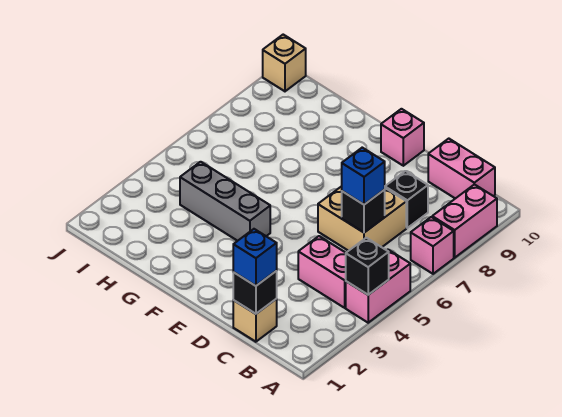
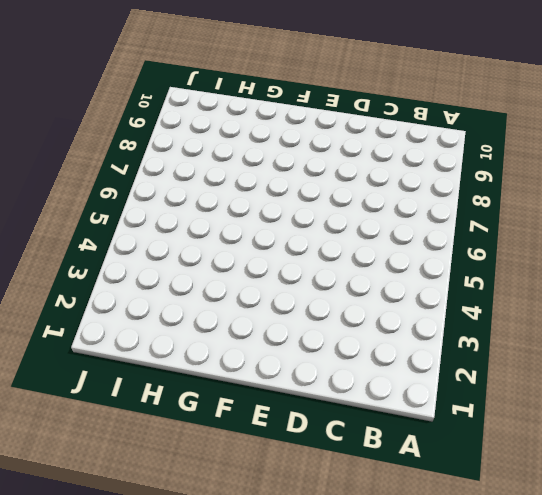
none -> pink brick A4:A5 level 1
none -> pink brick A7 level 1
none -> pink brick A8:A9 level 1

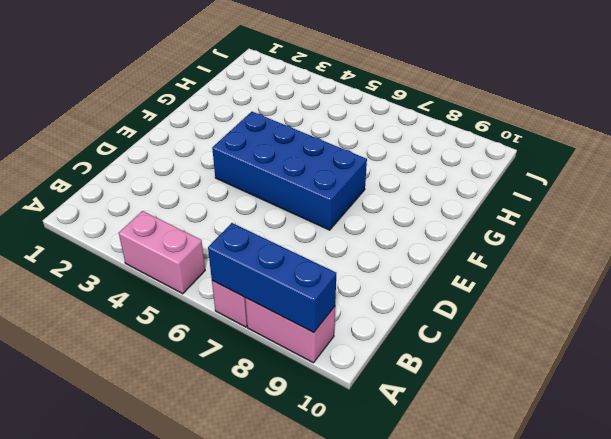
blue brick A7:A9 level 2 -> none
blue brick E4:F7 level 1 -> grey brick F4:H4 level 1
none -> pink brick B4:C4 level 1
none -> pink brick B10:C10 level 1
none -> tan brick C1 level 1

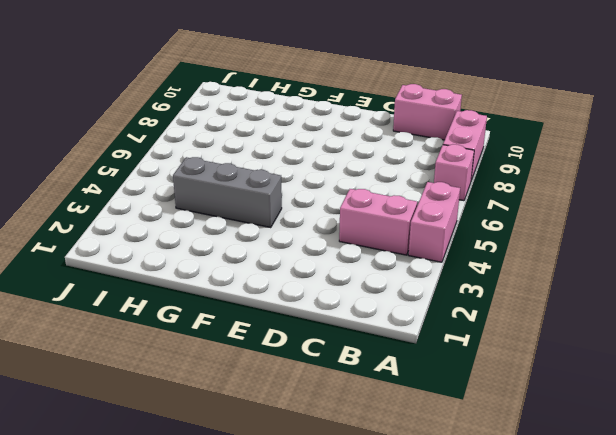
none -> tan brick C1 level 1
none -> tan brick C6:D7 level 1
none -> black brick C8 level 1

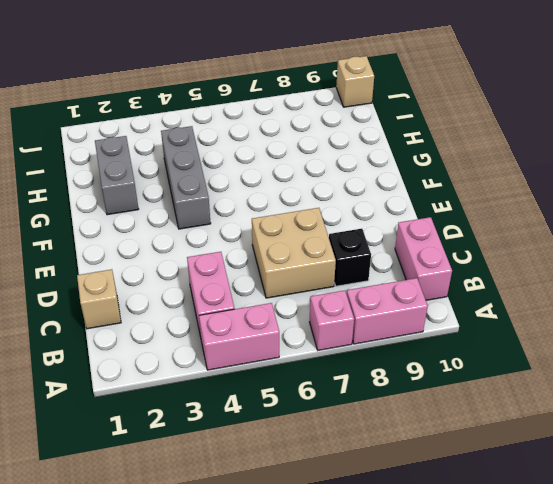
grey brick G2:H2 level 1 -> none
none -> pink brick E10 level 1
none -> black brick A4 level 2
none -> black brick C1 level 2

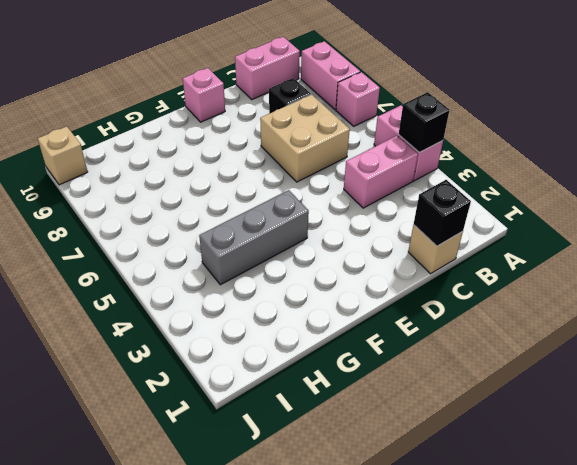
none -> black brick C6 level 2
none -> blue brick C1 level 3
none -> blue brick C6 level 3

